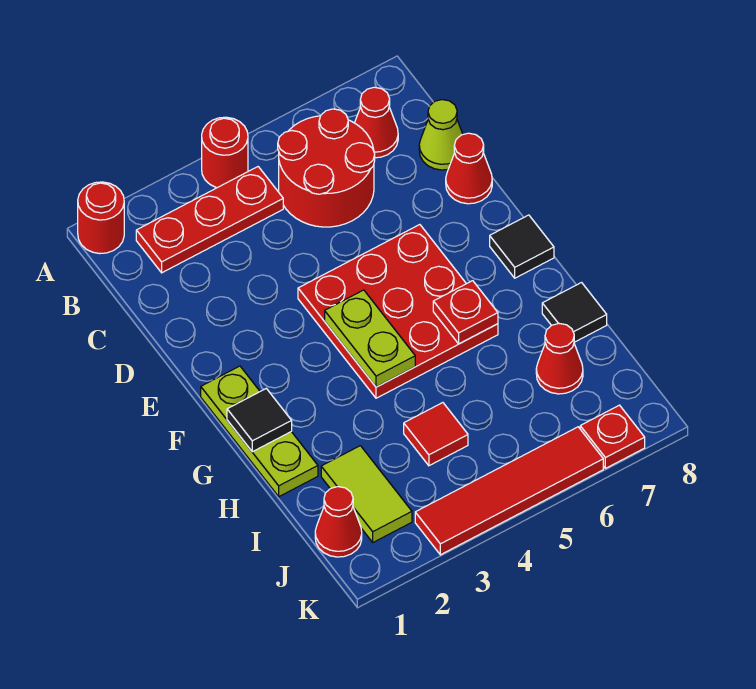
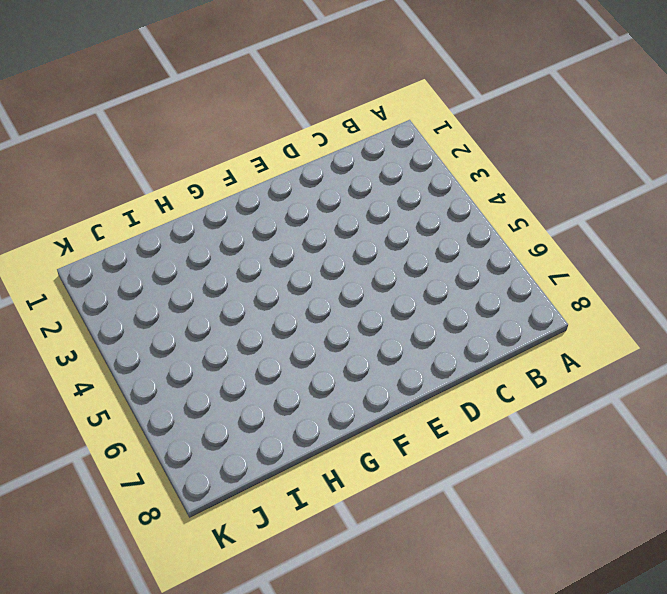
none -> red round brick A1 level 1
none -> red round brick A4 level 1
none -> red plate B2:B4 level 1

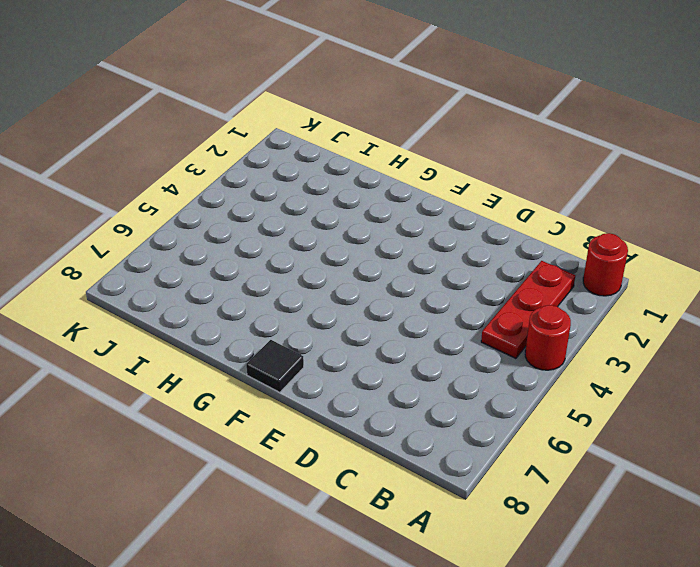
none -> red round brick B5:C6 level 1
none -> red cone B7 level 1
none -> lime cone C8 level 1

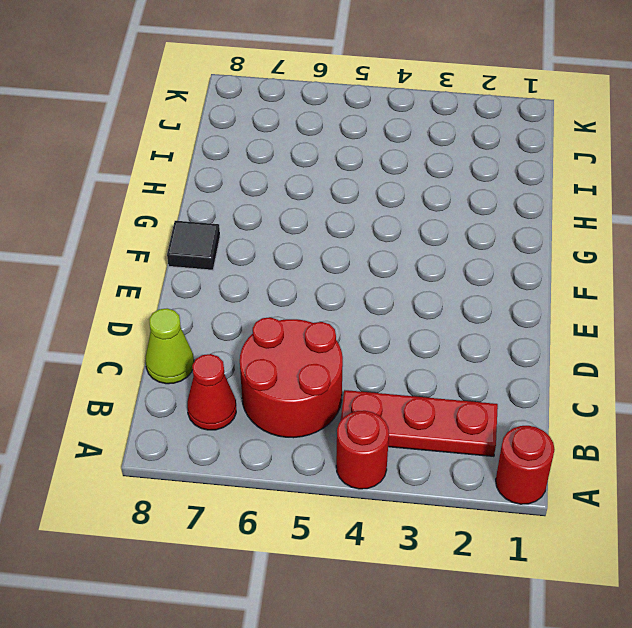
none -> red cone D8 level 1
none -> red plate E4:G6 level 1
none -> lime plate F1:H1 level 1

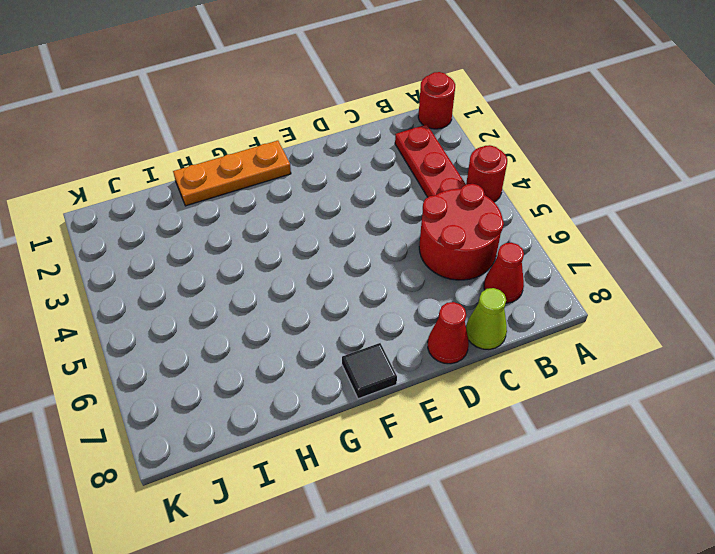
orange plate F1:H1 level 1 -> lime plate F1:H1 level 1
none -> red plate E4:G6 level 1
none -> black tile H8 level 1
none -> lime tile I2:J2 level 1

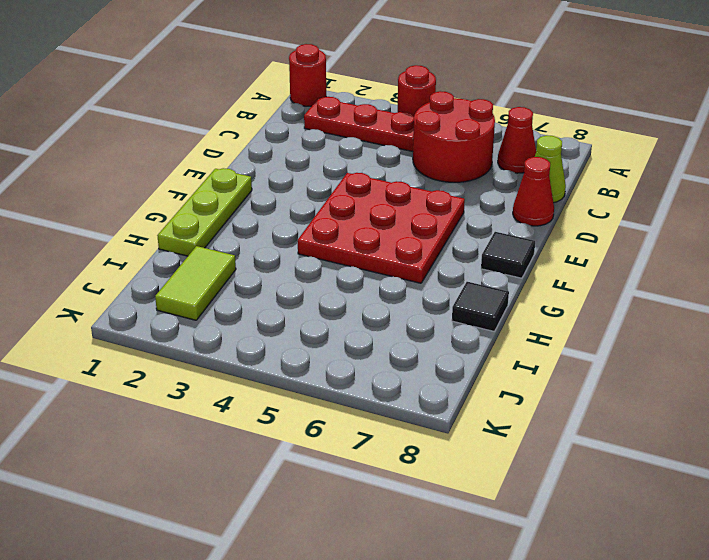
none -> red tile I4 level 1
none -> red cone I7 level 1
none -> red cone J1 level 1

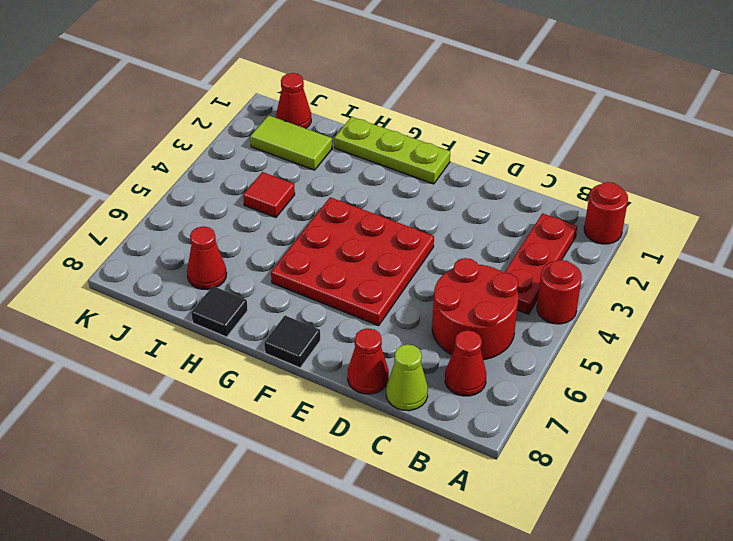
none -> red tile K3:K6 level 1
none -> red plate K7 level 1
none -> lime plate F4:G4 level 2

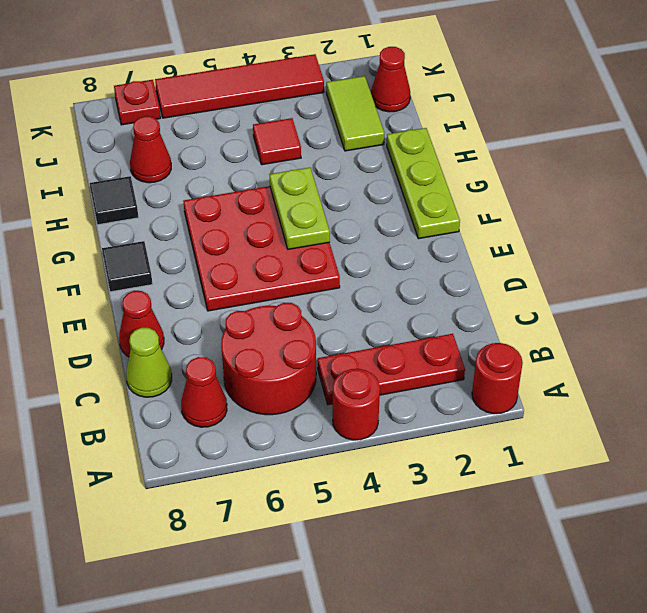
none -> black tile G1 level 2
none -> red plate G6 level 2

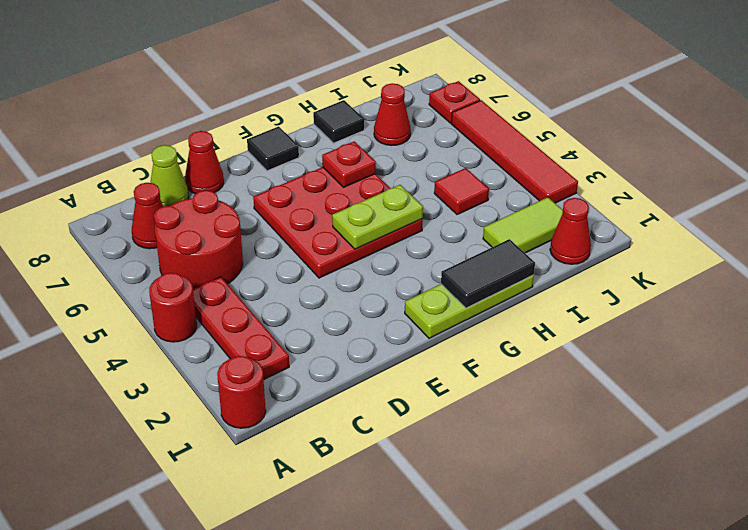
black tile G1:H1 level 2 -> black tile G1 level 2

